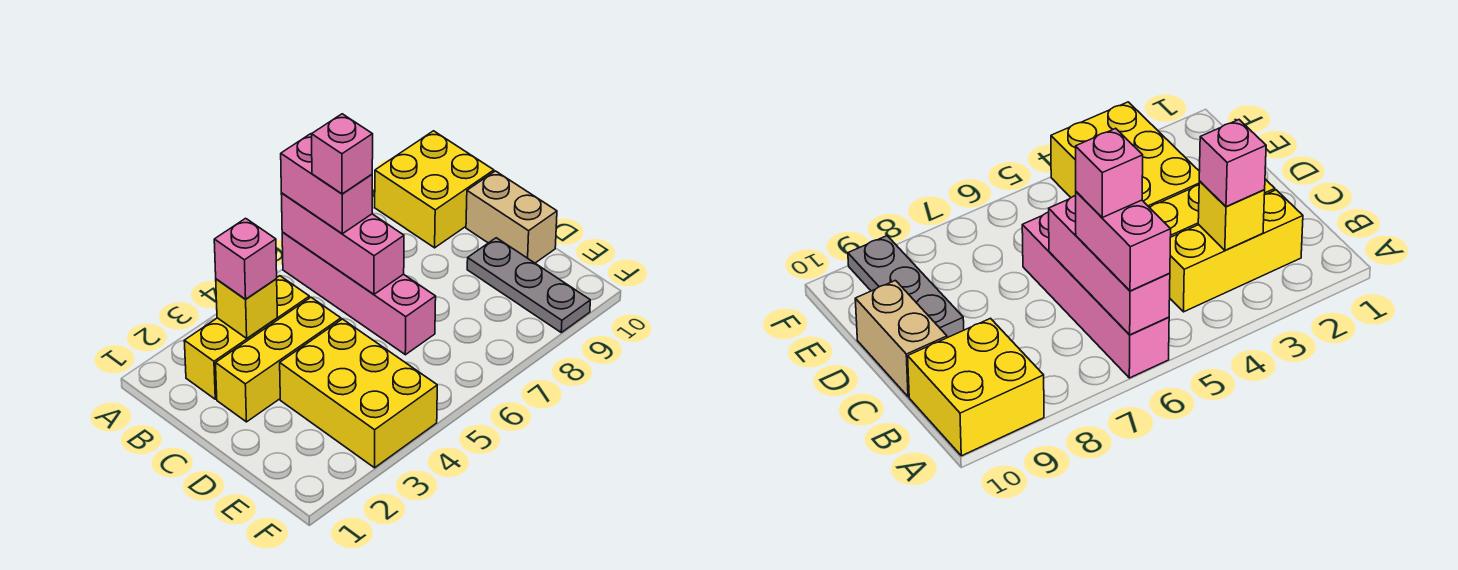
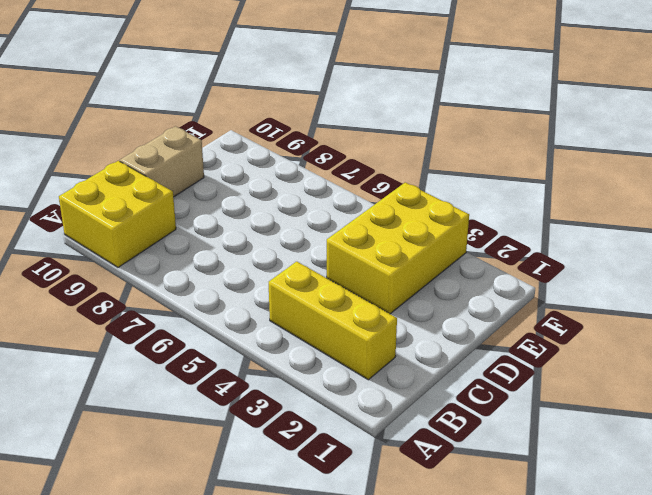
none -> pink brick A6:D6 level 1
none -> yellow brick C2:C4 level 1
none -> grey plate D9:F9 level 1

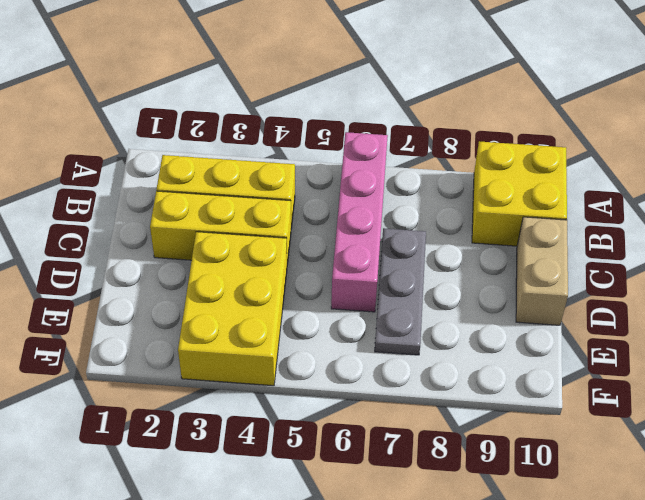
grey plate C7:E7 level 1 -> grey plate D9:F9 level 1
none -> pink brick A6:C6 level 2
none -> yellow brick B3 level 2
none -> pink brick A6:B6 level 3

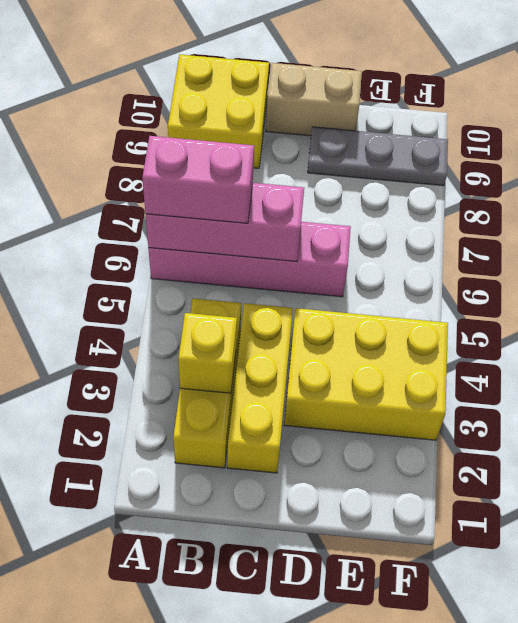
none -> pink brick B3 level 3
none -> pink brick B6 level 4

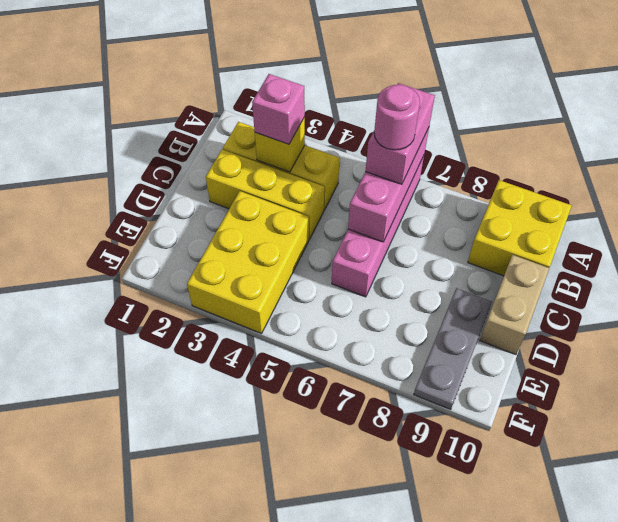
pink round brick B6 level 4 -> pink brick B6 level 4

